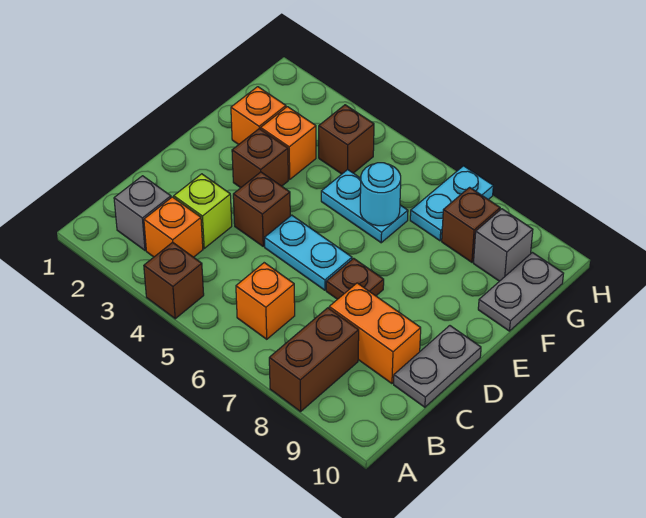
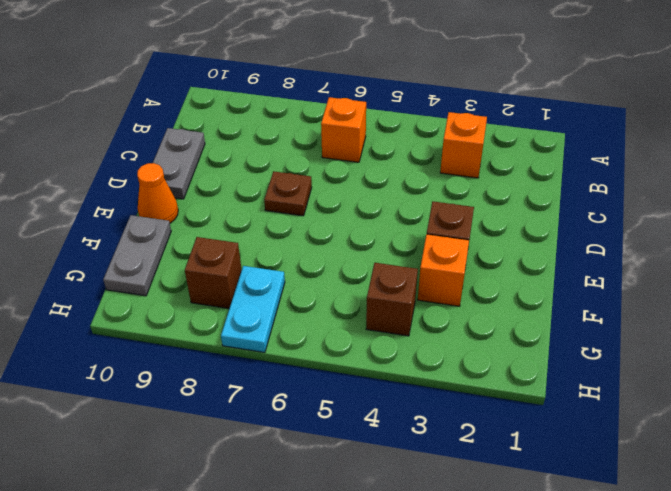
orange cone E10 level 1 -> none
none -> brown brick A4 level 1
none -> brown brick A8:B8 level 1
none -> grey brick B2 level 1

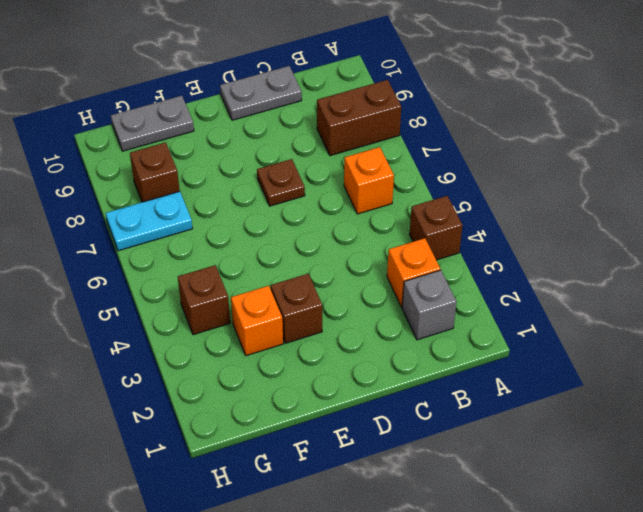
none -> lime brick C3 level 1
none -> orange brick C8:C9 level 1
none -> brown brick D4 level 1

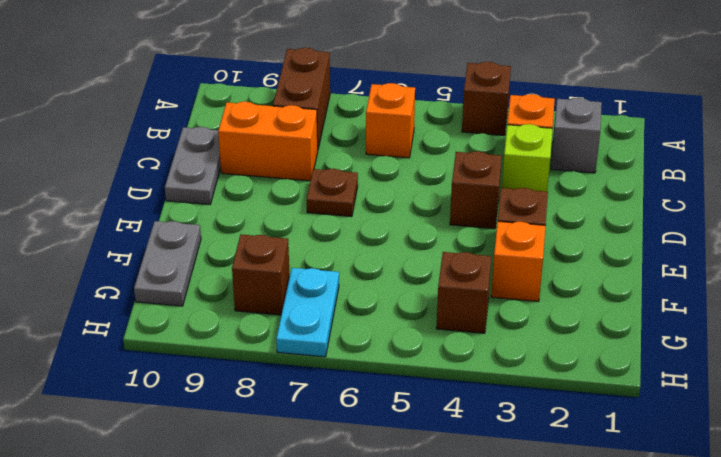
none -> cyan plate D5:D6 level 1
none -> orange brick F2 level 1
none -> cyan plate F5:F6 level 1

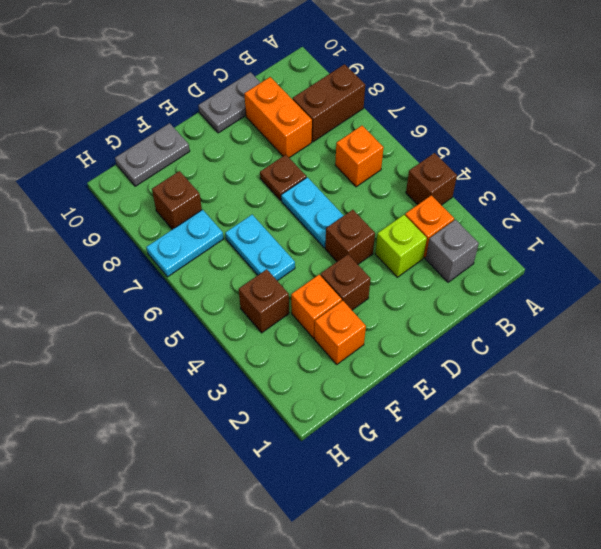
none -> grey brick G9 level 1
none -> cyan round brick F6 level 2

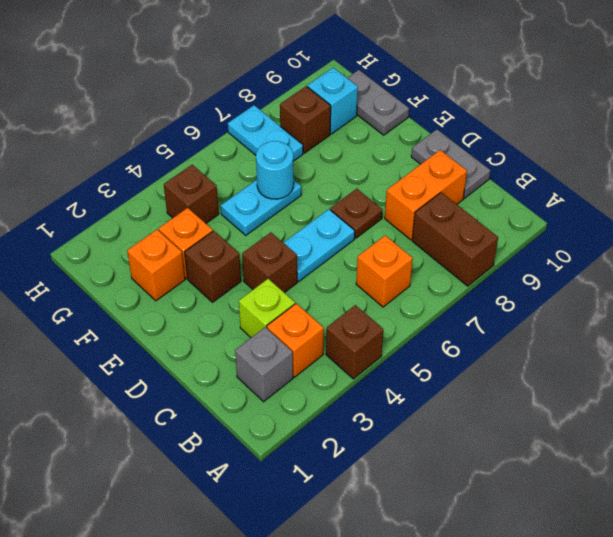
cyan brick G9 level 1 -> grey brick G9 level 1

